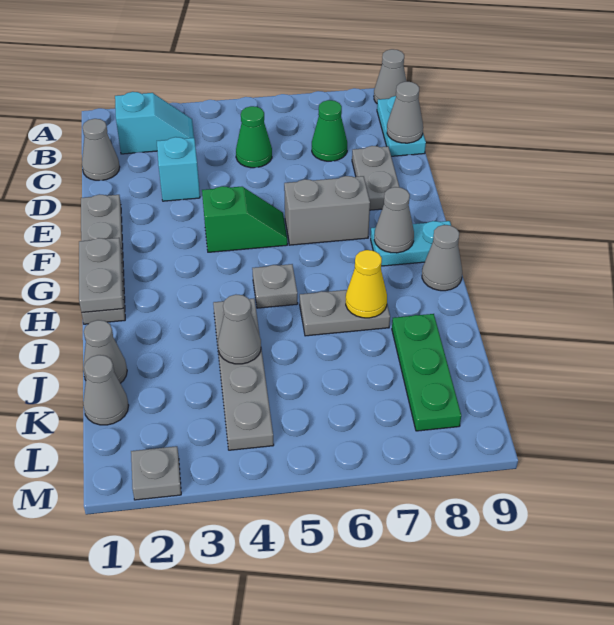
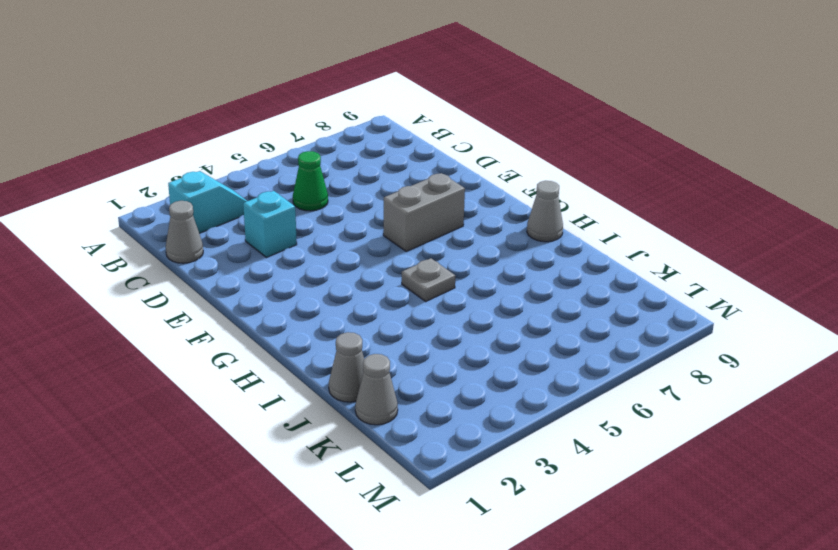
none -> grey cone A9 level 1
none -> cyan plate B9:C9 level 1
none -> green cone C7 level 1

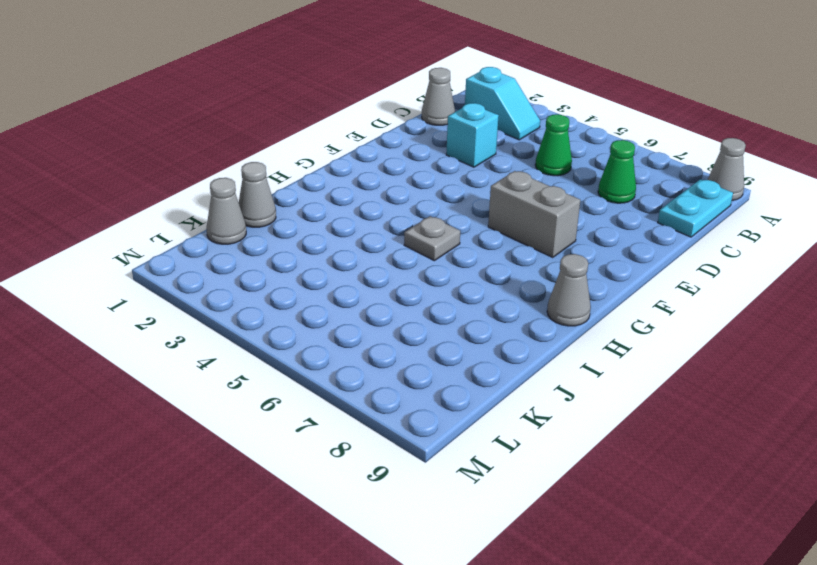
none -> grey plate D8:E8 level 1
none -> grey plate E1:H1 level 1
none -> green slope F4:F5 level 1 top 4

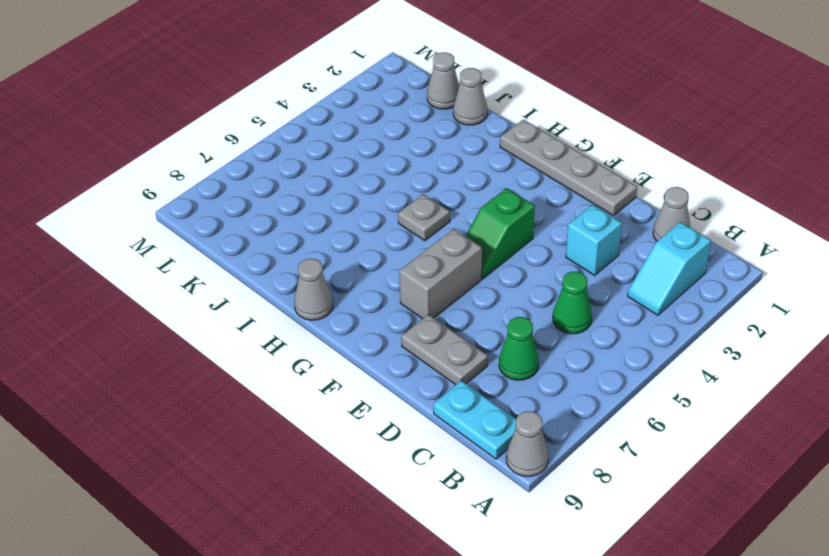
none -> cyan plate G8:G9 level 1
none -> grey plate I4:L4 level 1
none -> grey plate I6:I7 level 1

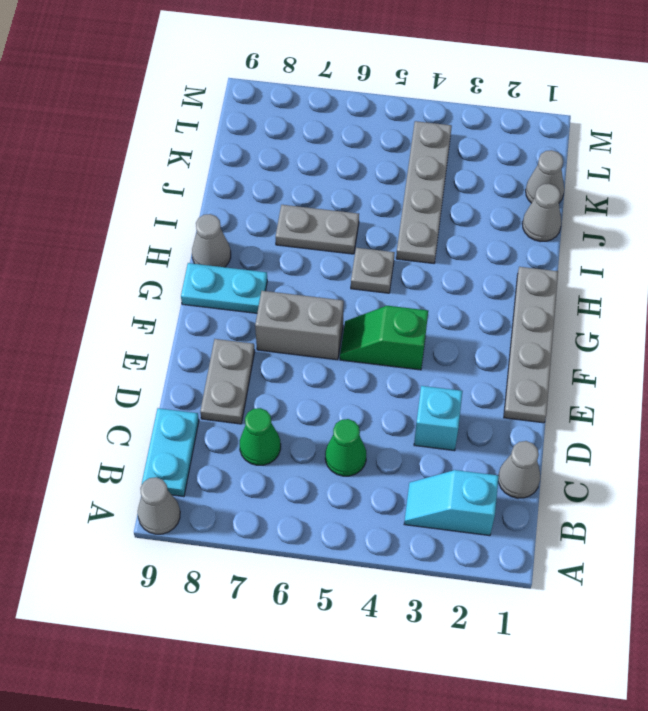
none -> green plate J8:L8 level 1
none -> grey plate M2 level 1
none -> grey cone C9 level 2

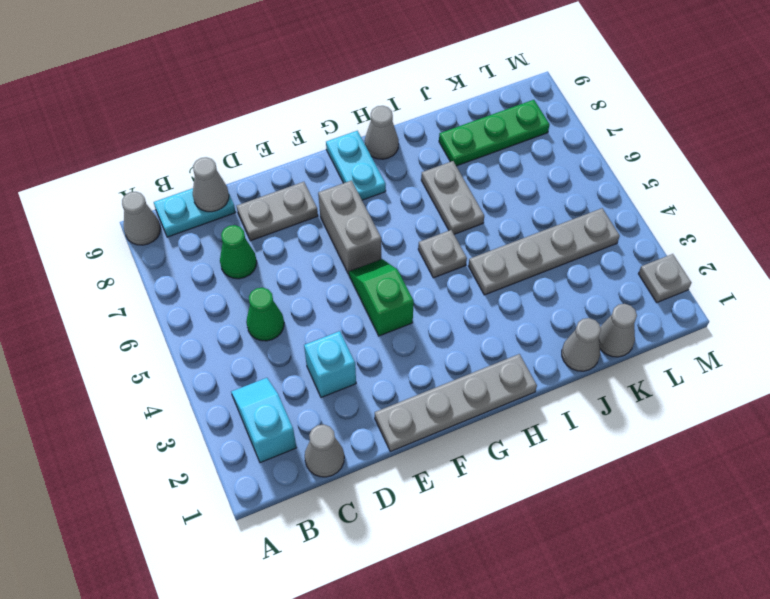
none -> grey plate G1:H1 level 2
none -> grey cone G8 level 2
none -> yellow cone I7 level 2

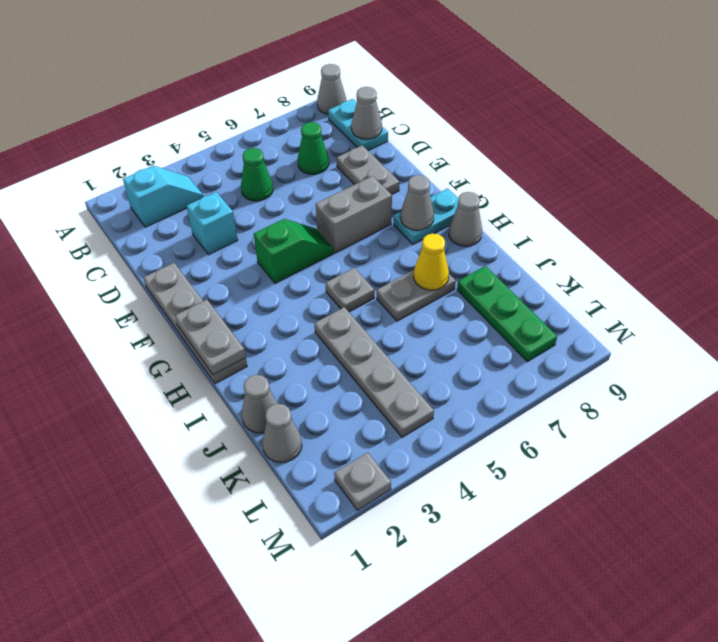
none -> grey cone C1 level 1
none -> grey cone J4 level 2

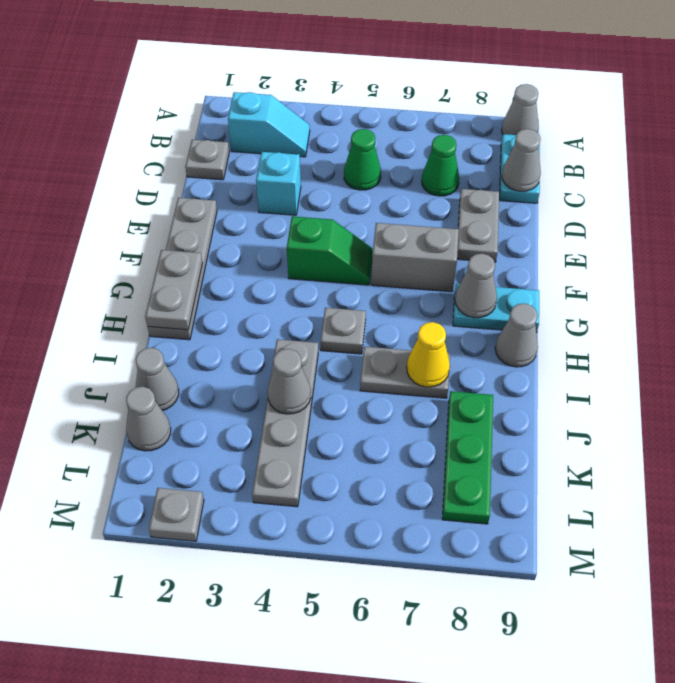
grey plate C1 level 1 -> grey cone C1 level 1

